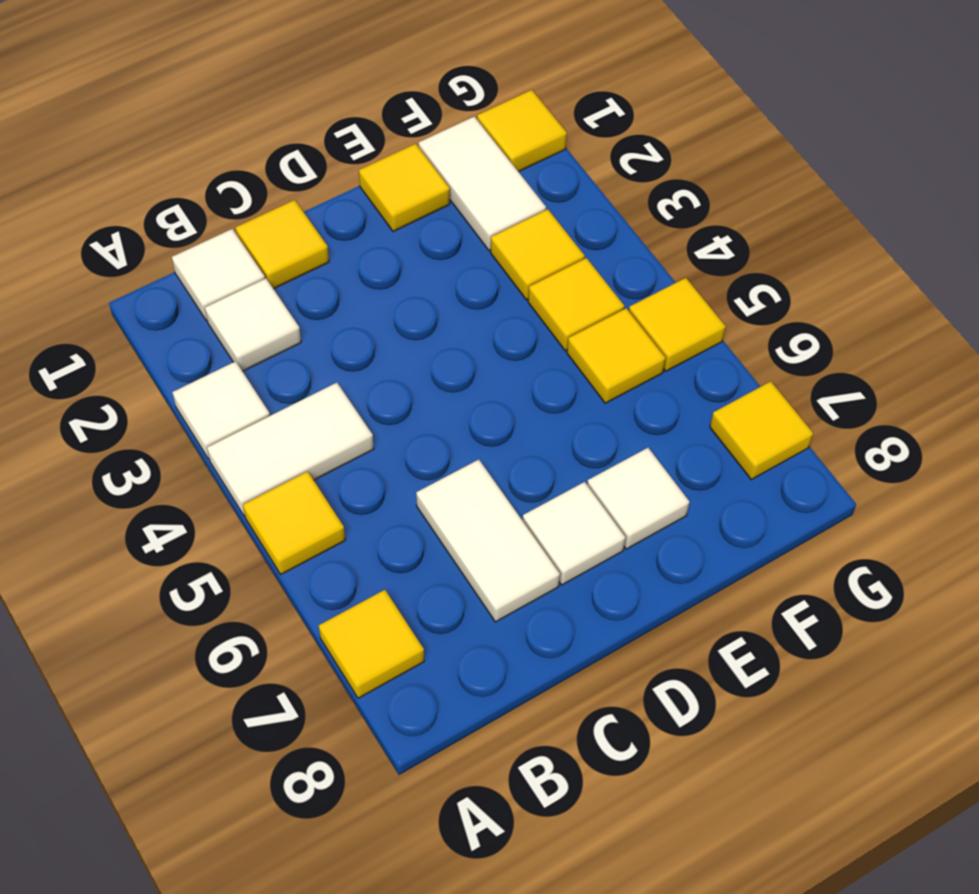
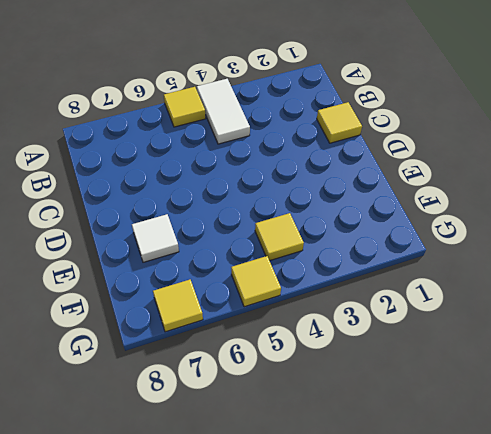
none -> white tile A3 level 1
none -> yellow tile A7 level 1
none -> white tile B1 level 1

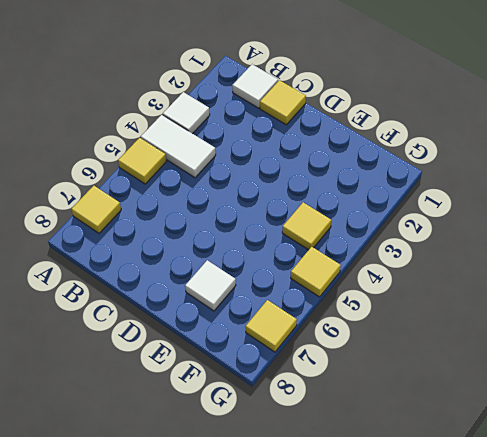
none -> white tile B2 level 1
none -> white tile C6:C7 level 1
none -> white tile D7 level 1

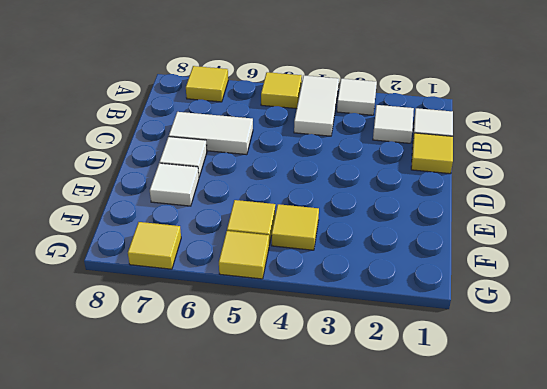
none -> yellow tile E1 level 1
none -> white tile F1:F2 level 1
none -> yellow tile F3 level 1

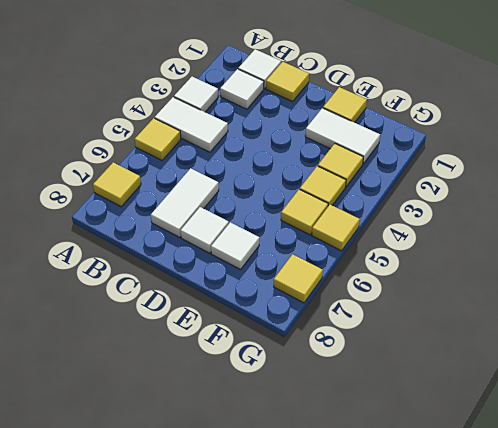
white tile E2:F2 level 1 -> white tile F1:F2 level 1
none -> yellow tile G1 level 1

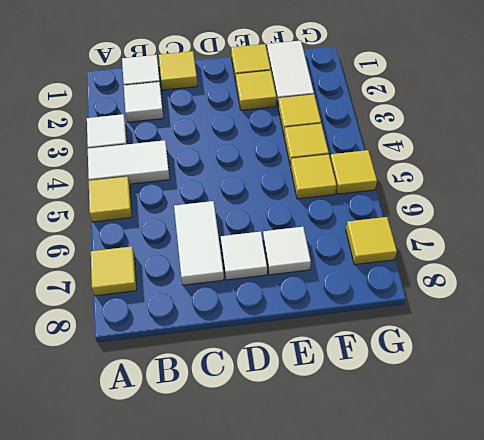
yellow tile E2 level 1 -> yellow tile G1 level 1

